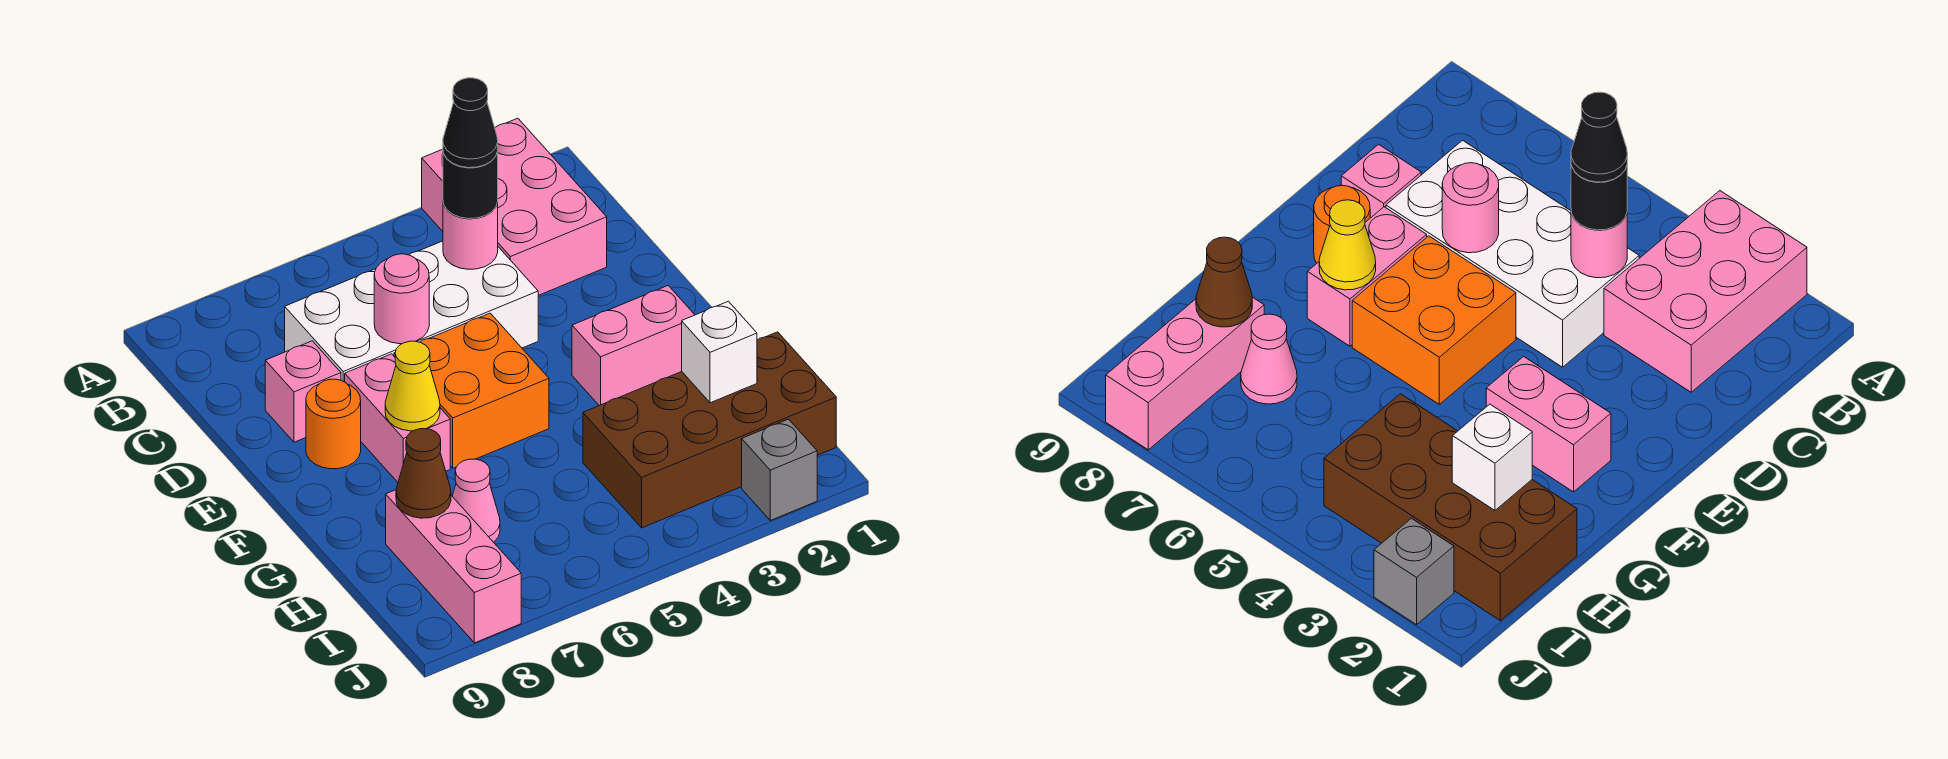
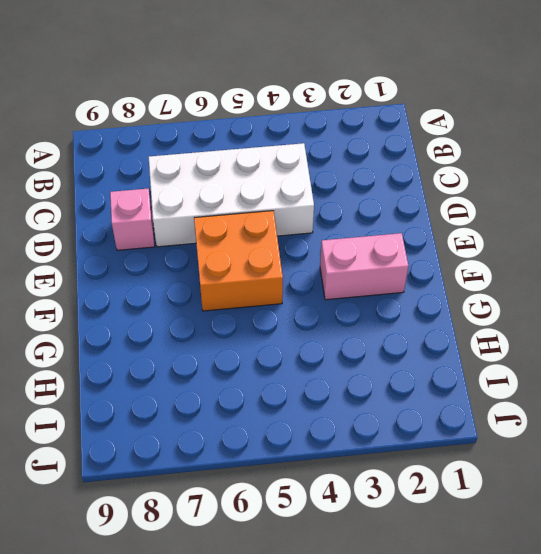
none -> pink brick A2:C3 level 1
none -> pink brick E7:F7 level 1
none -> orange round brick E8 level 1

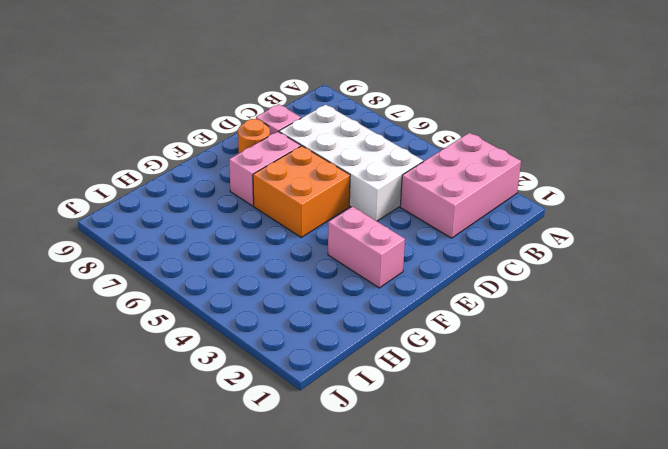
none -> brown brick H1:I4 level 1
none -> pink cone H7 level 1
none -> pink brick H8:J8 level 1

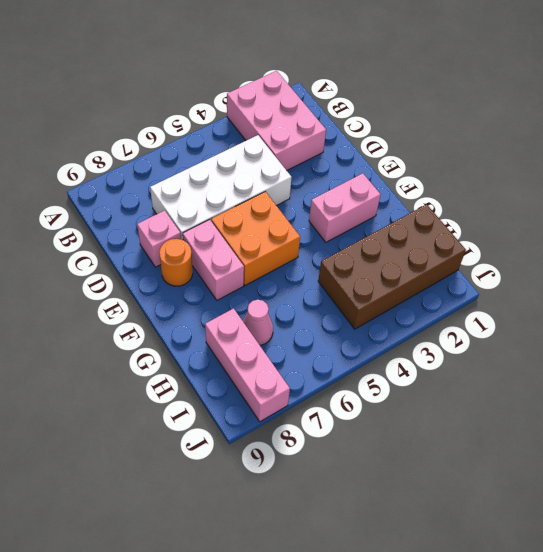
none -> grey brick J2 level 1
none -> pink round brick C4 level 2
none -> pink round brick D6 level 2

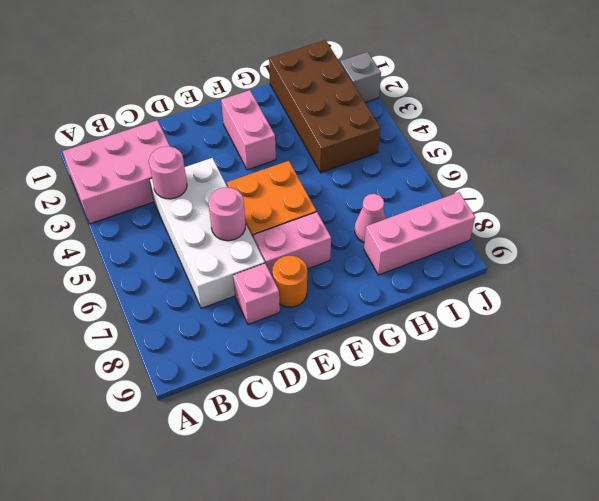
none -> yellow cone F7 level 2
none -> white brick H2 level 2
none -> brown cone H8 level 2

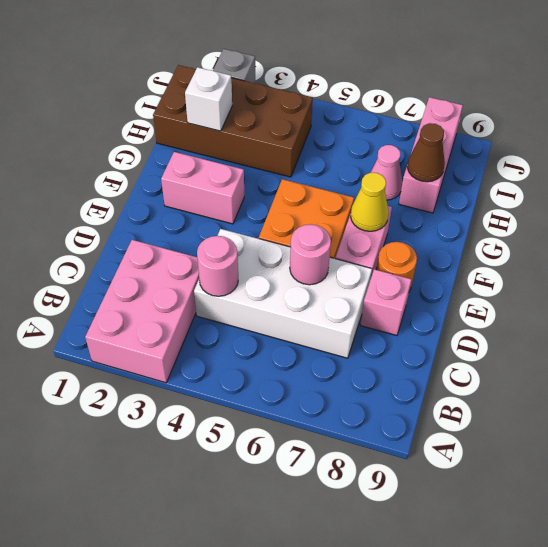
none -> black round brick C4 level 3
none -> black cone C4 level 4

